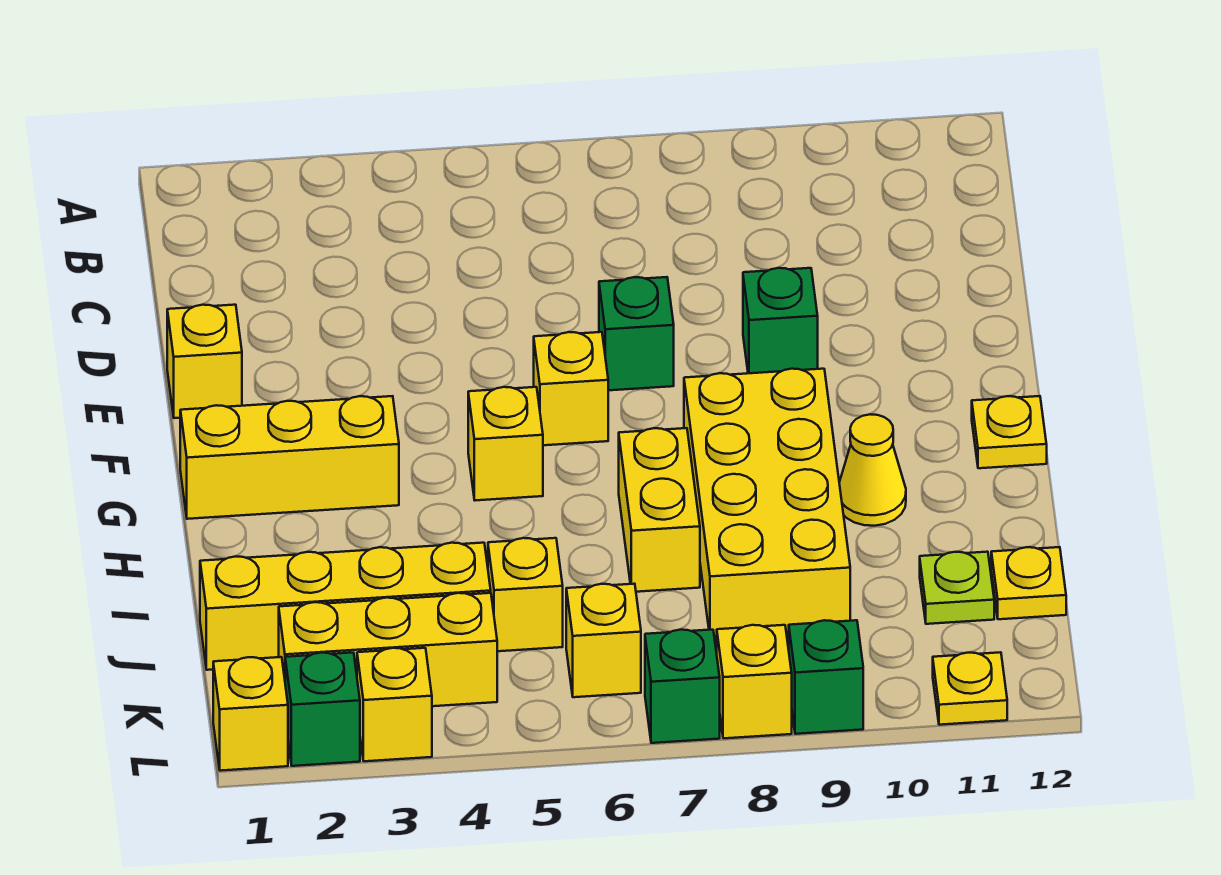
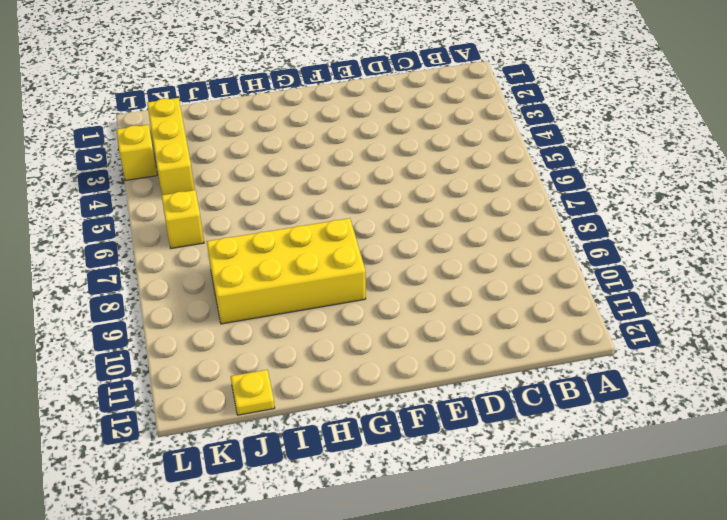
none -> yellow brick E1 level 1
none -> green brick E7 level 1
none -> green brick E9 level 1

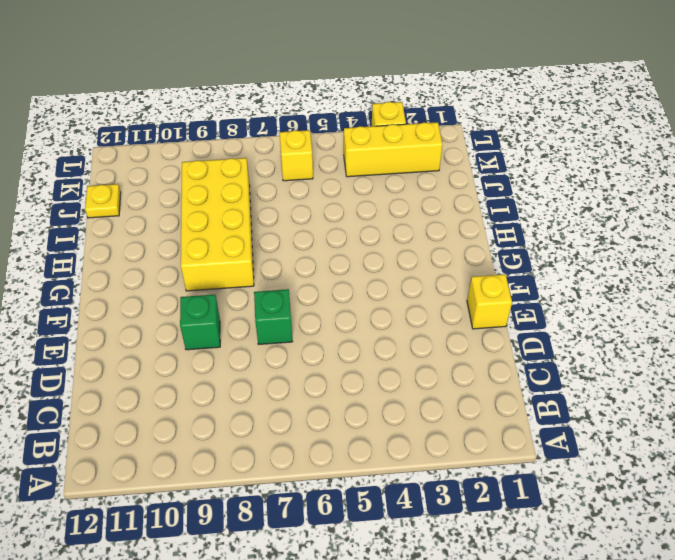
none -> yellow brick F6 level 1
none -> yellow brick G1:G3 level 1
none -> yellow brick G5 level 1

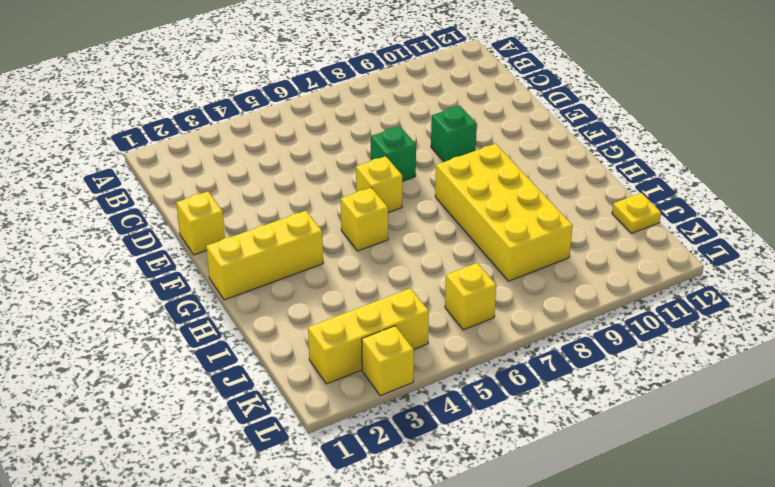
none -> yellow plate G12 level 1
none -> yellow brick H7:I7 level 1
none -> yellow cone H10 level 1

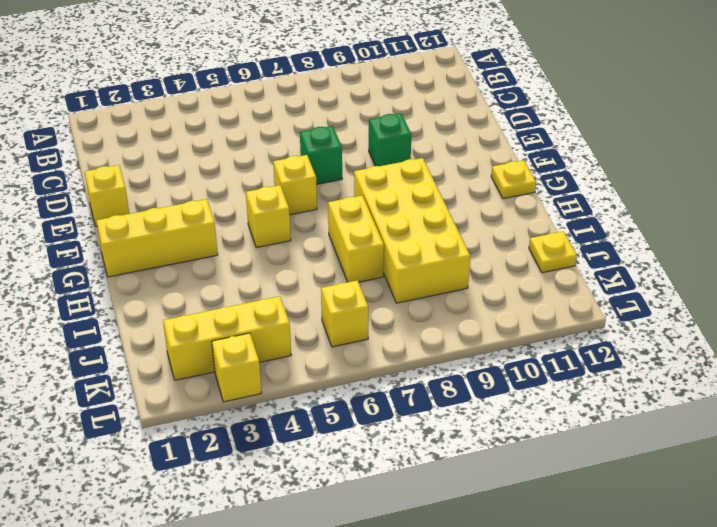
none -> yellow cone H10 level 1
none -> yellow brick J1:J4 level 1
none -> yellow brick J5 level 1

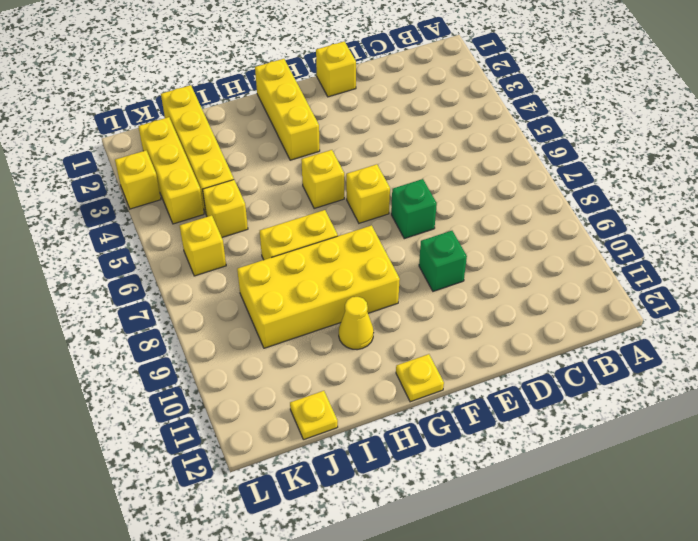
none -> lime plate J11 level 1
none -> yellow brick L1 level 1
none -> green brick L2 level 1

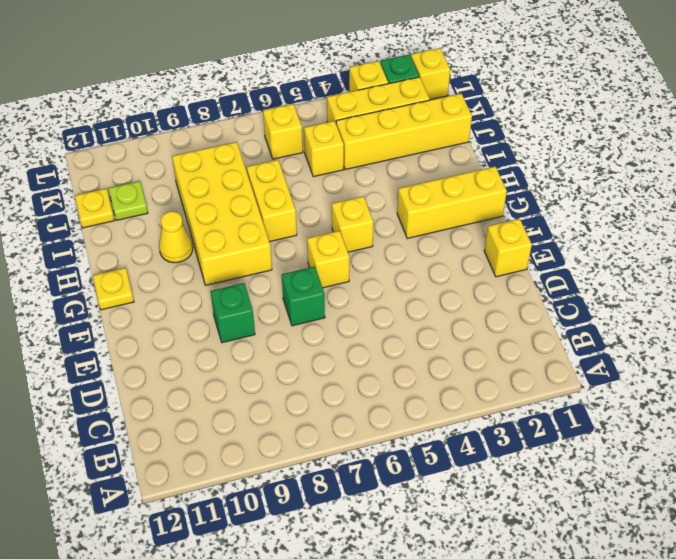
none -> green brick L7 level 1
none -> yellow brick L8 level 1
none -> green brick L9 level 1

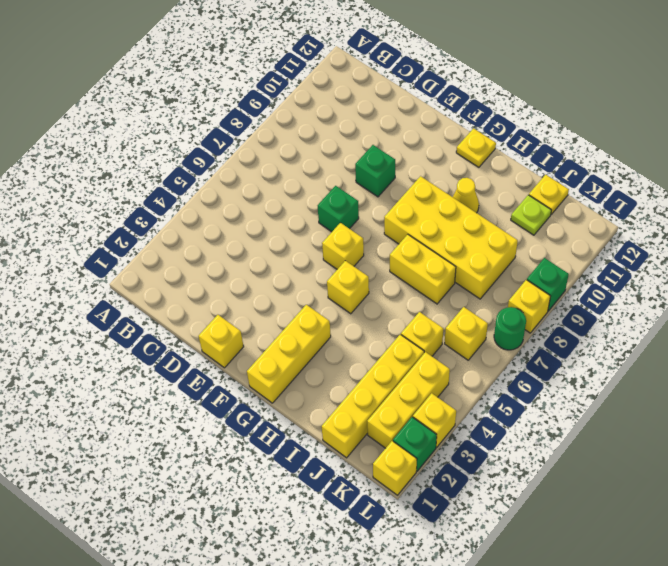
green round brick L7 level 1 -> green brick L7 level 1
none -> yellow plate L11 level 1

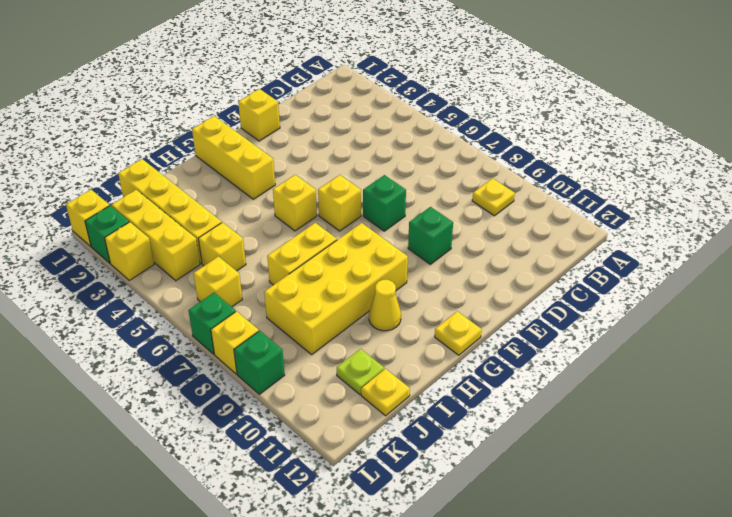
yellow plate B9 level 1 -> yellow plate L11 level 1

